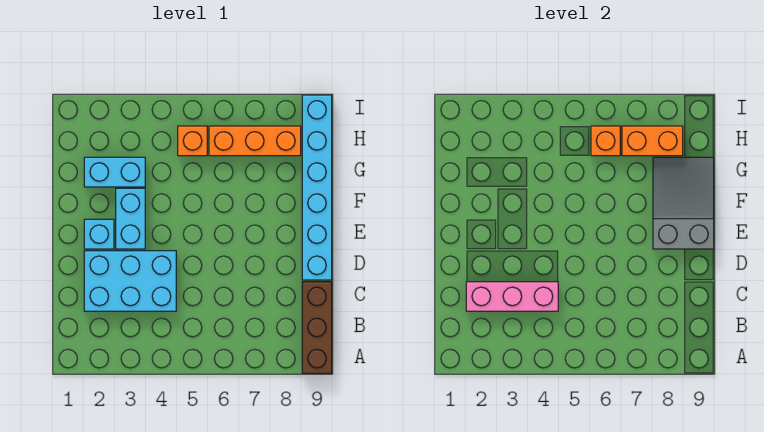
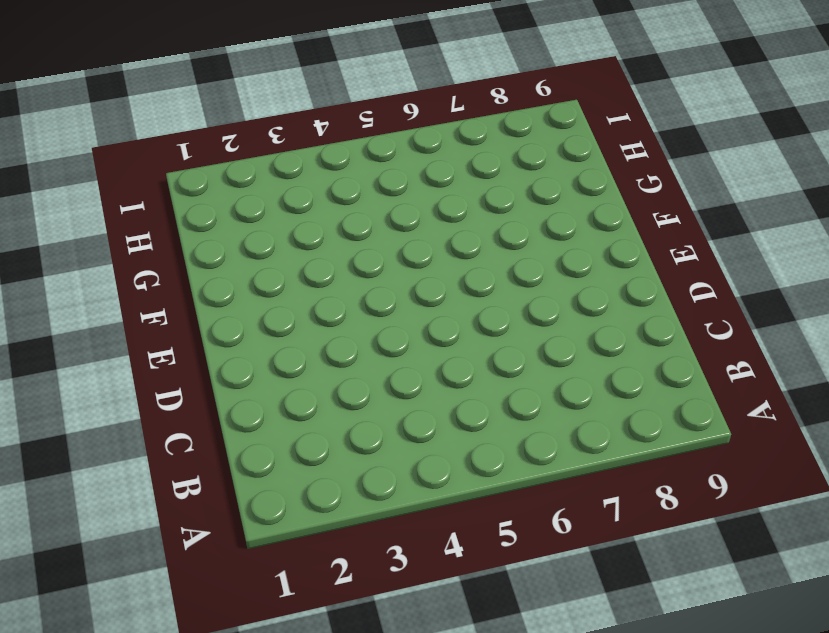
none -> brown brick A9:C9 level 1
none -> cyan brick C2:D4 level 1
none -> cyan brick D9:I9 level 1

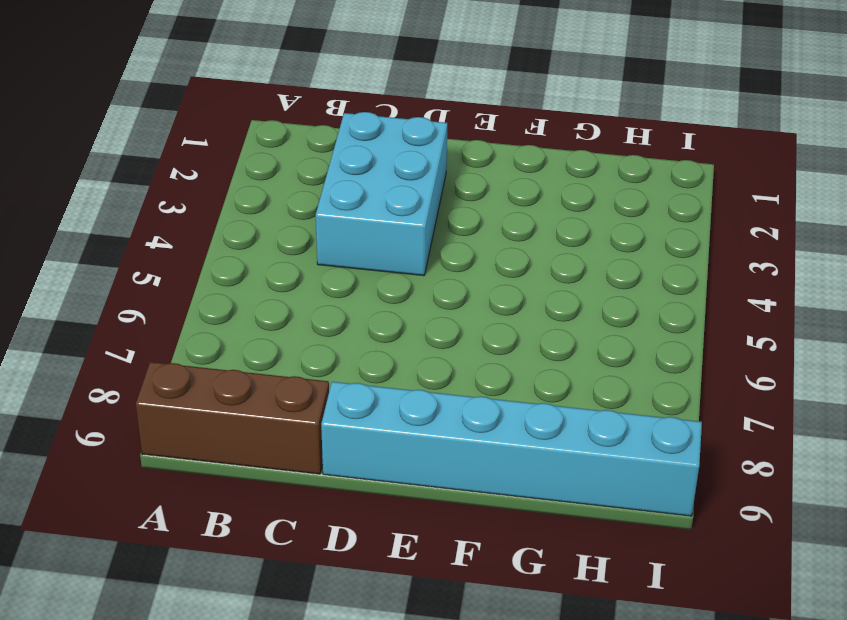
none -> cyan brick E2 level 1
none -> cyan brick E3:F3 level 1
none -> cyan brick G2:G3 level 1

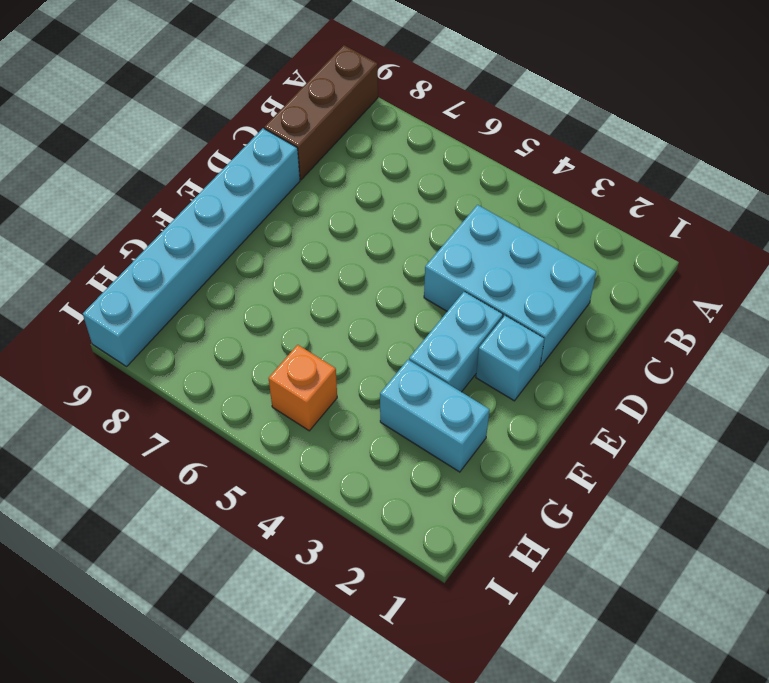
none -> orange brick H6:H8 level 1
none -> pink brick C2:C4 level 2
none -> grey slope E8:G9 level 2 top E

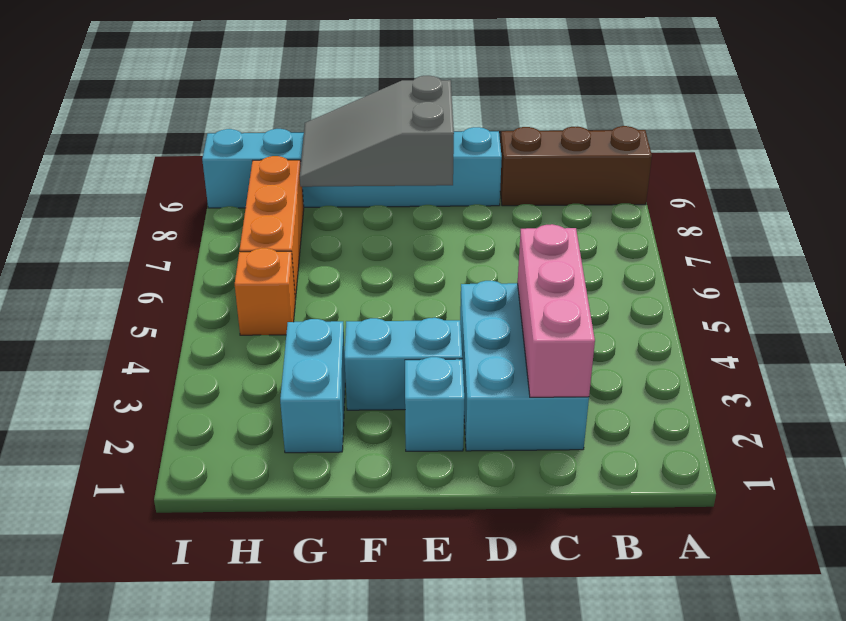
none -> orange brick H6 level 2
none -> orange brick H7:H8 level 2

